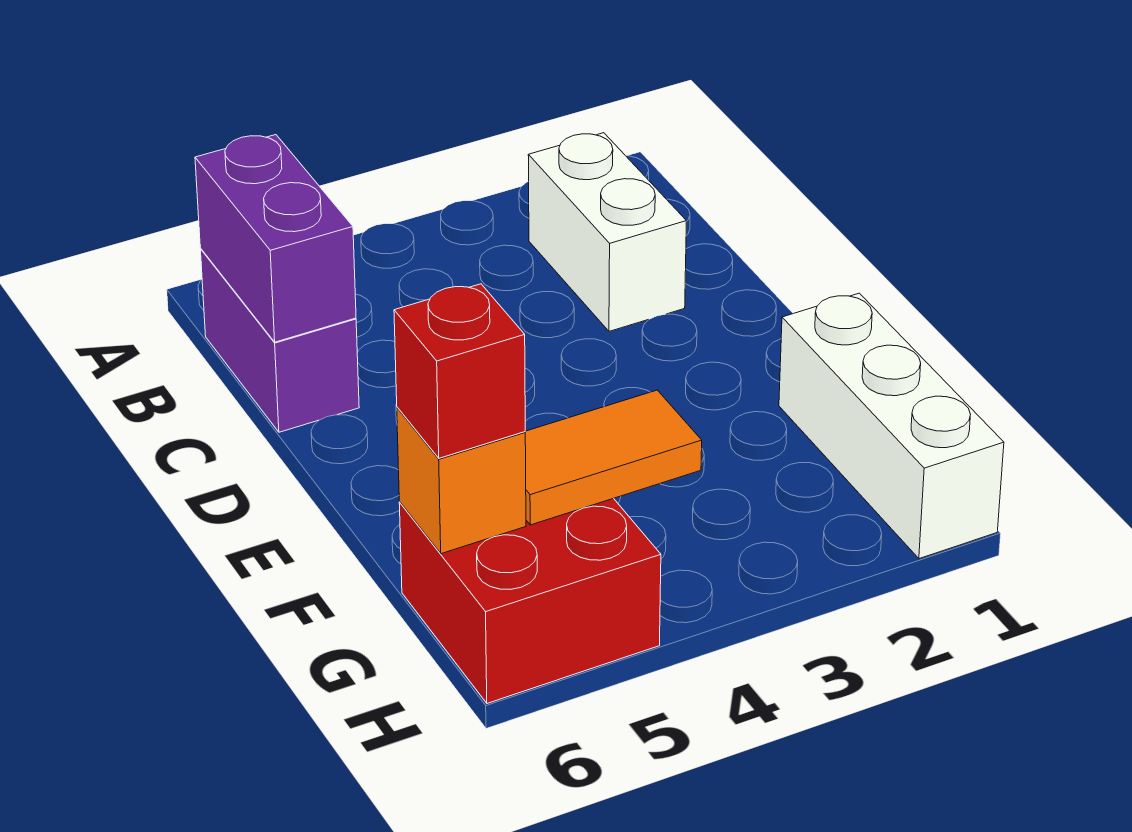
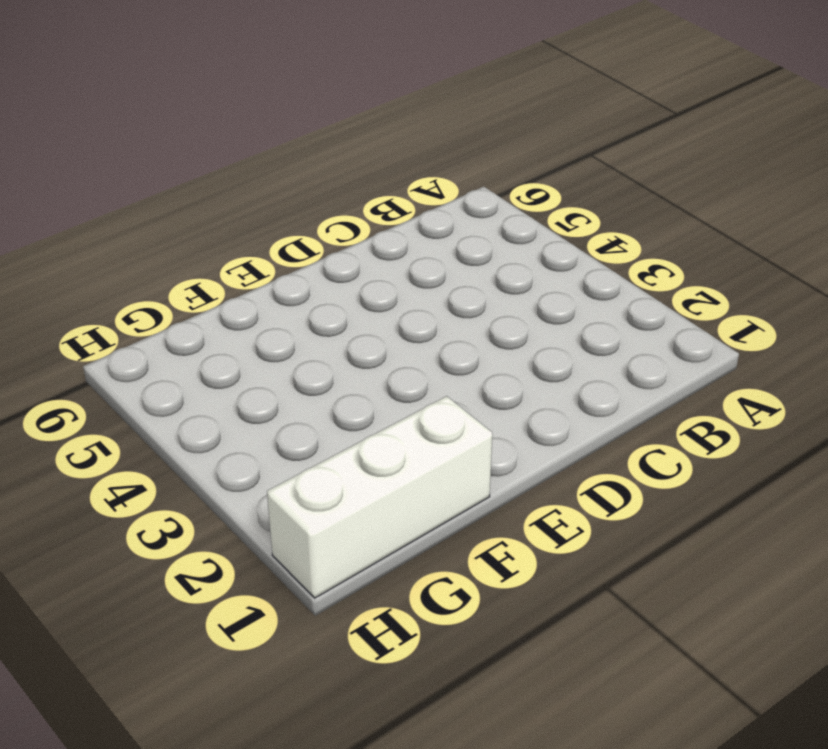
none -> white brick B2:C2 level 1
none -> purple brick B6:C6 level 1

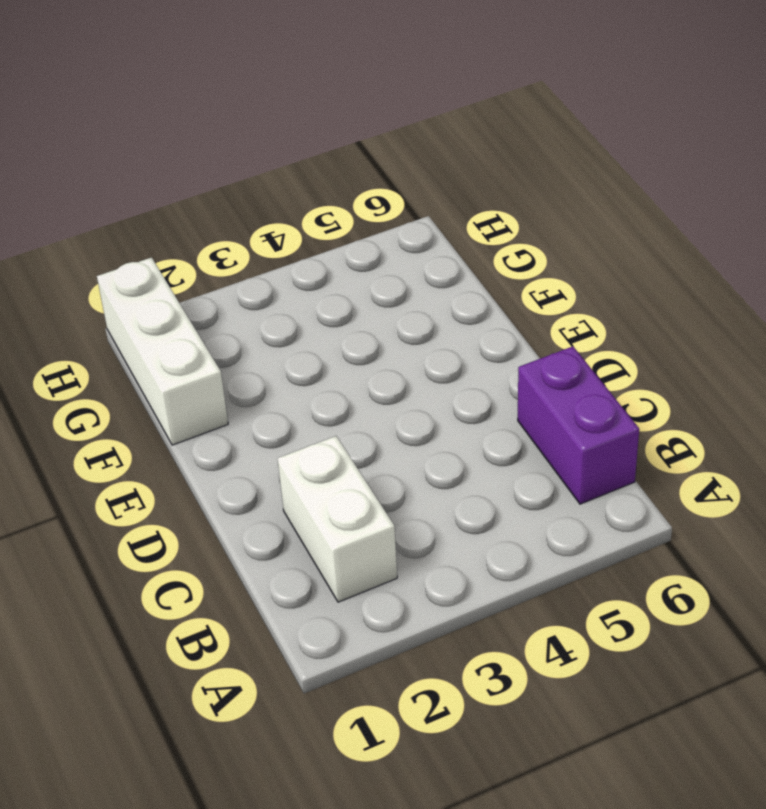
none -> red brick G5:H6 level 1
none -> purple brick B6:C6 level 2

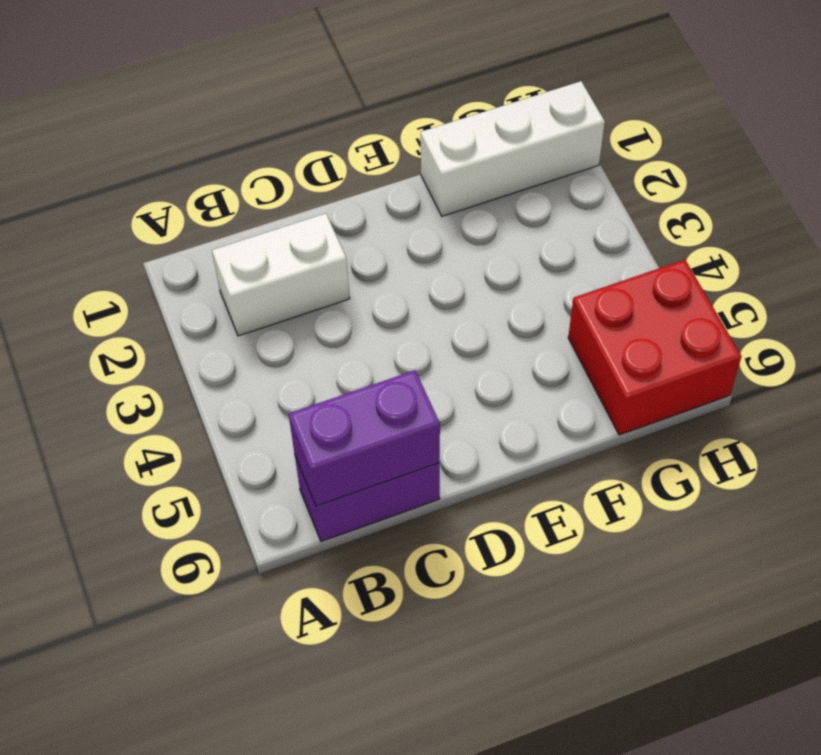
none -> orange tile G4:G5 level 2
none -> orange brick G6 level 2

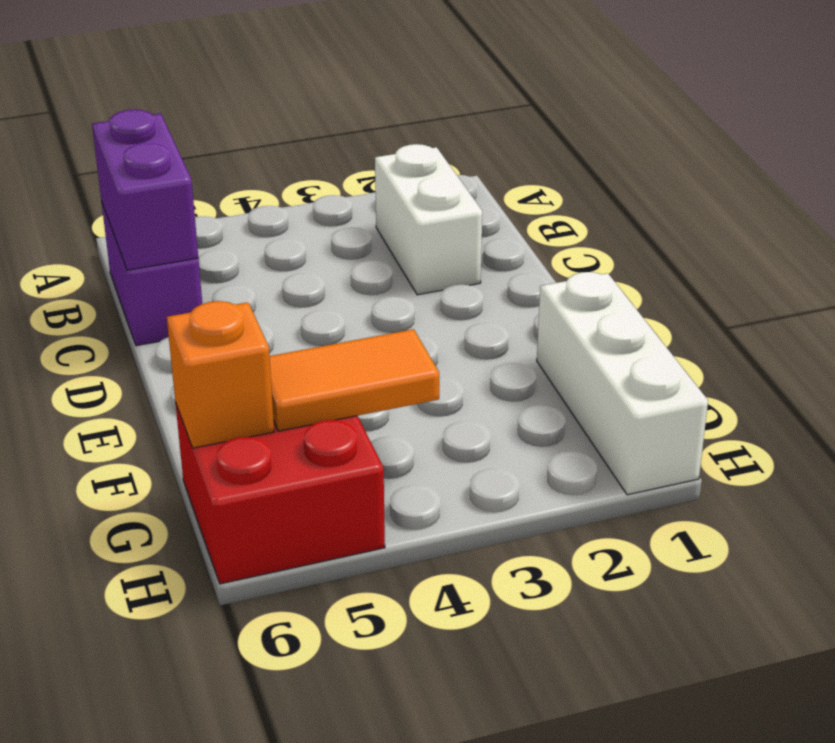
none -> red brick G6 level 3

